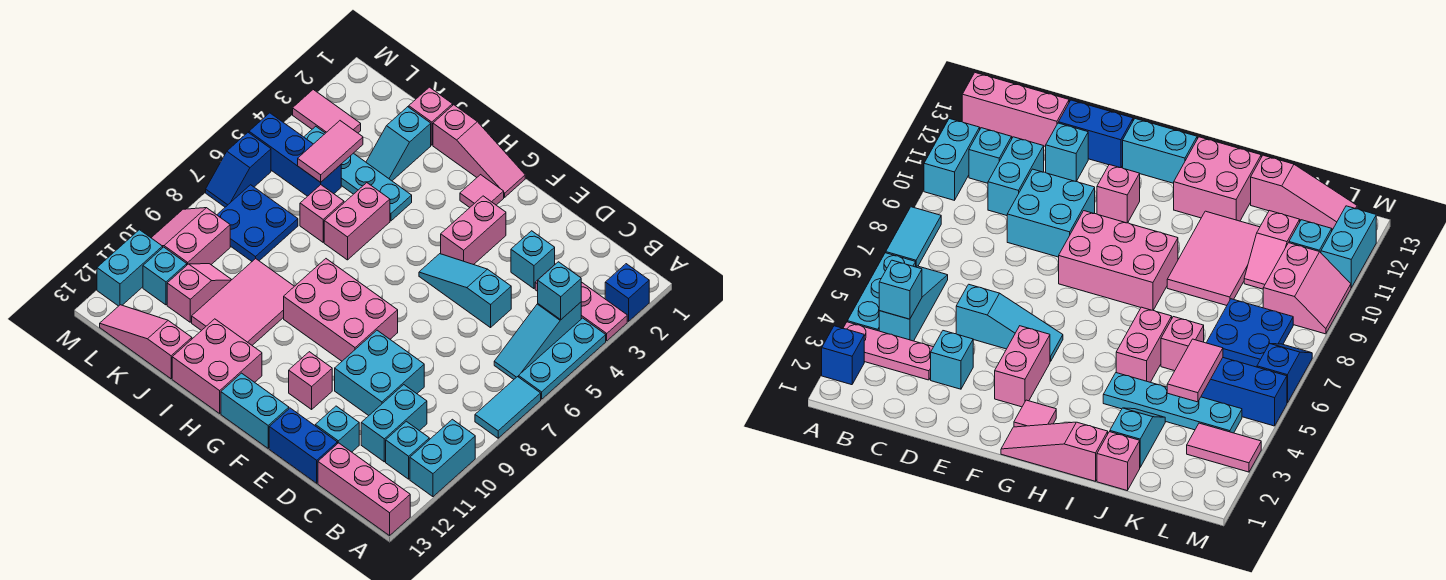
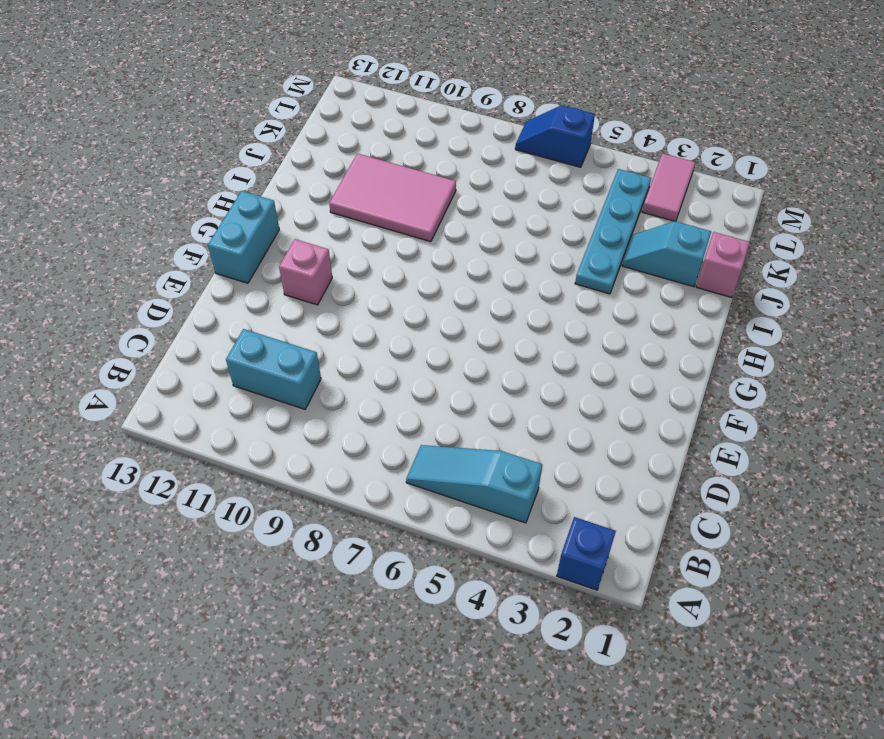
none -> pink plate A3:C3 level 1
none -> cyan plate A4:A6 level 1
none -> cyan tile A7:A8 level 1
none -> cyan brick A10:A11 level 1

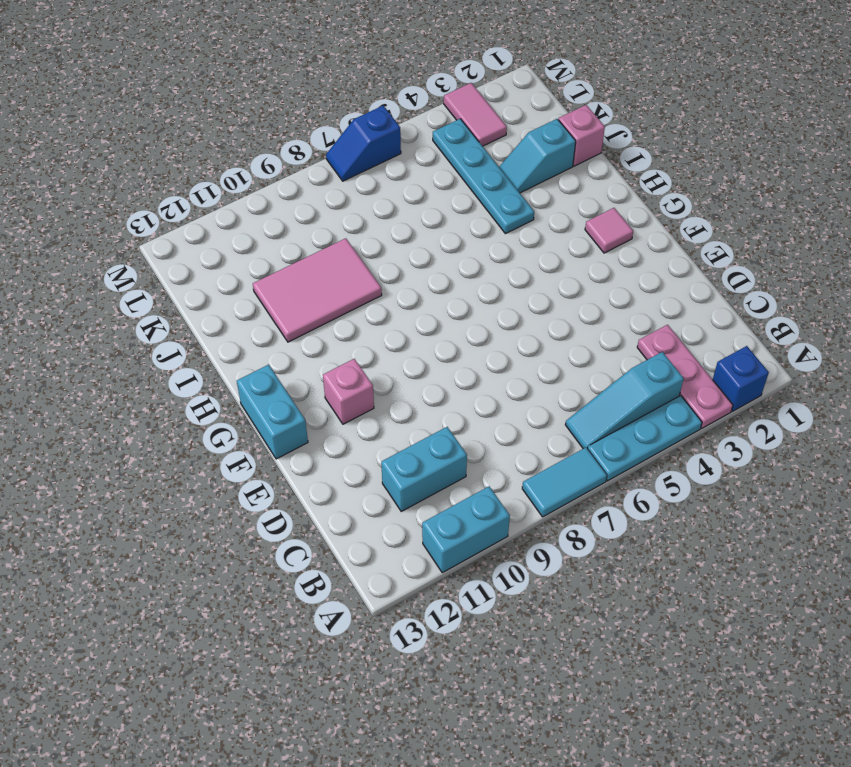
none -> pink brick A13:C13 level 1
none -> cyan brick B11 level 1
none -> cyan brick D3 level 1
none -> cyan slope D5:F5 level 1 top D

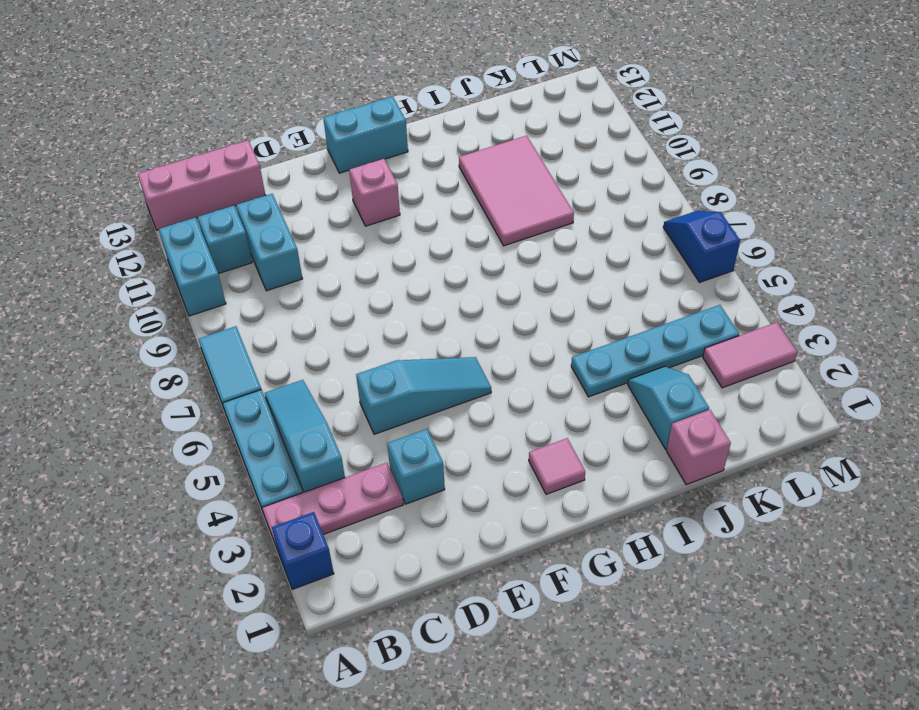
none -> cyan brick D9:E10 level 1
none -> cyan brick D12 level 1
none -> blue brick D13:E13 level 1
none -> pink brick F3:F4 level 1

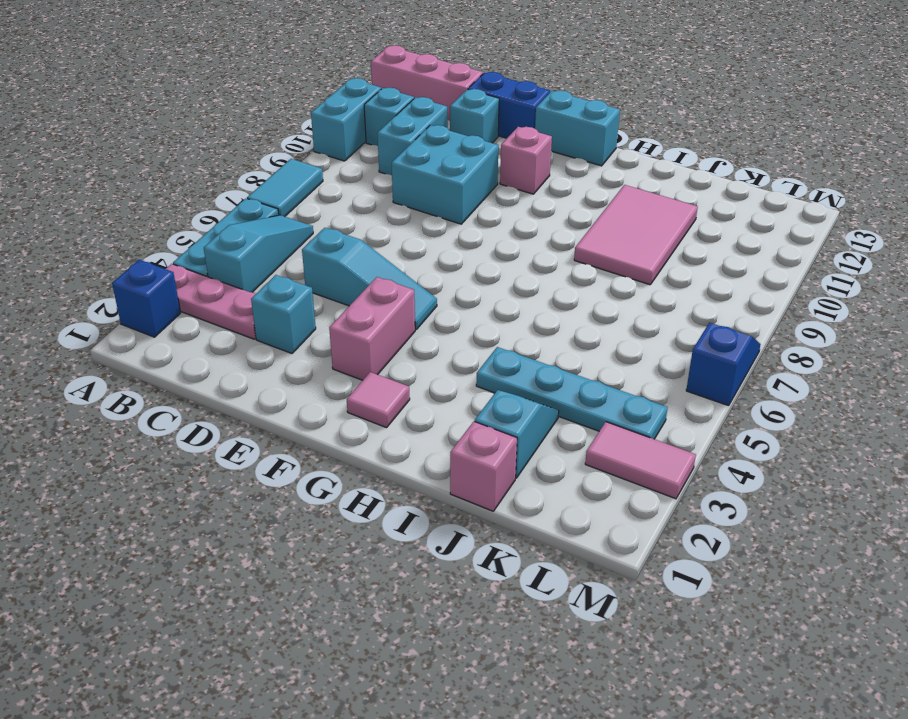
none -> pink brick F8:H9 level 1
none -> pink slope G1:I1 level 1 top I
none -> pink brick H12:I13 level 1
none -> pink brick I5:I6 level 1

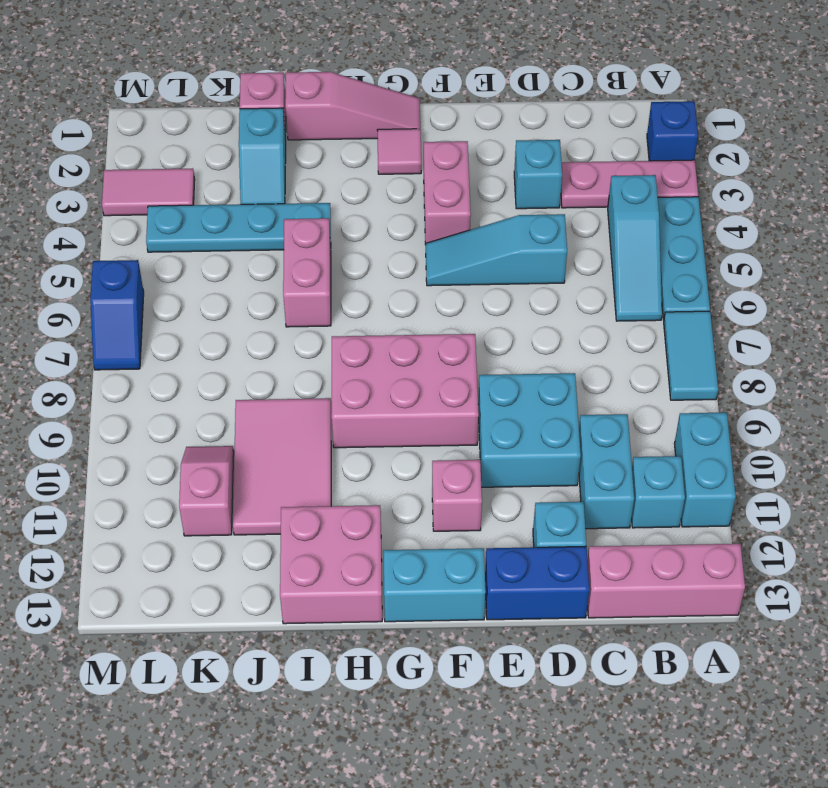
none -> pink brick J6 level 1
none -> pink slope J13:L13 level 1 top J
none -> blue brick K5:M5 level 1
none -> blue plate K7:L8 level 1

